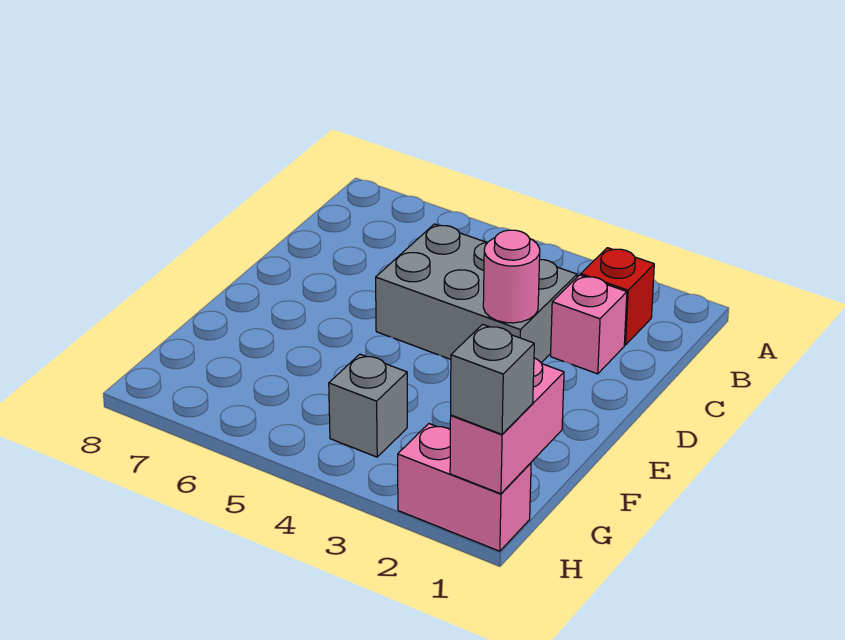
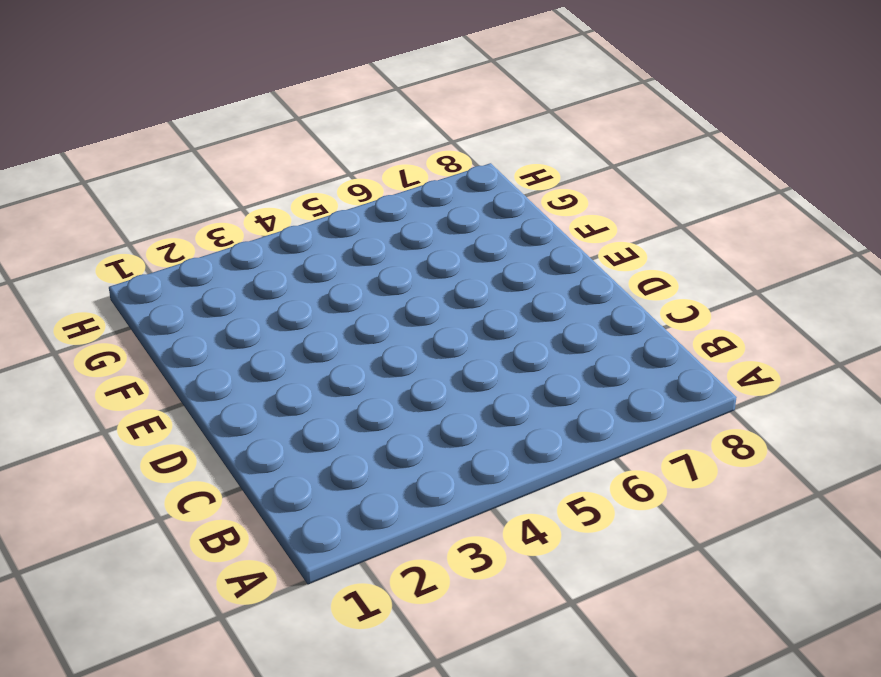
none -> red brick B2 level 1
none -> pink brick C2 level 1

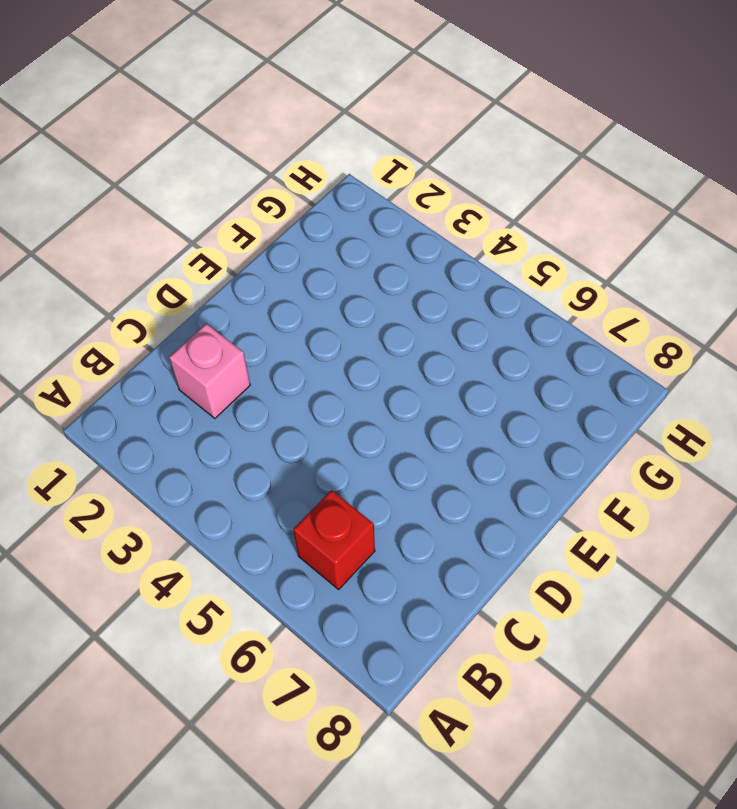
red brick B6 level 1 -> red brick B2 level 1
none -> grey brick C3:D5 level 1
none -> grey brick G4 level 1

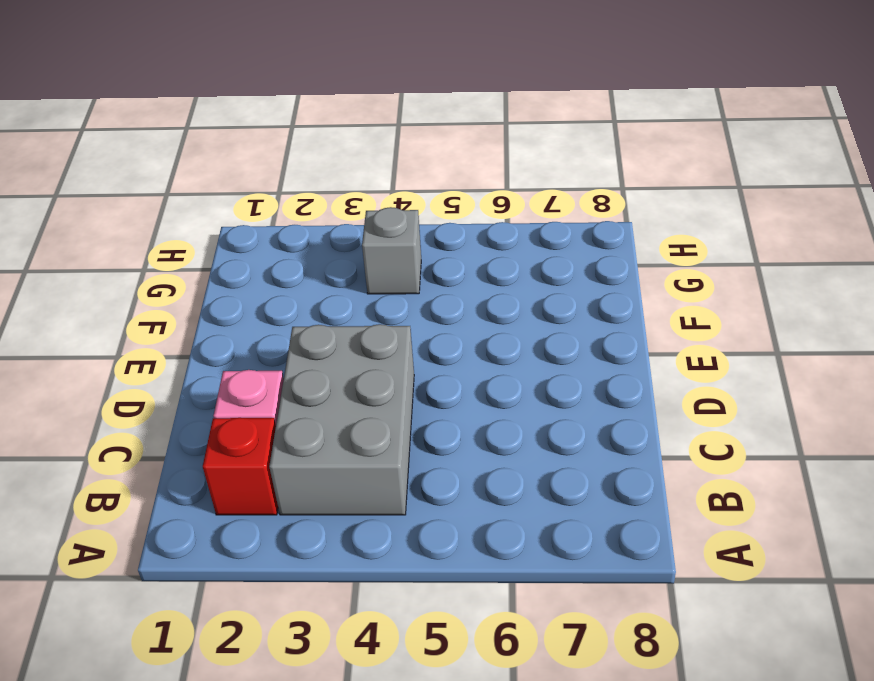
grey brick B3:D4 level 1 -> grey brick C3:D5 level 1
none -> pink brick H1:H2 level 1
none -> pink round brick D3 level 2

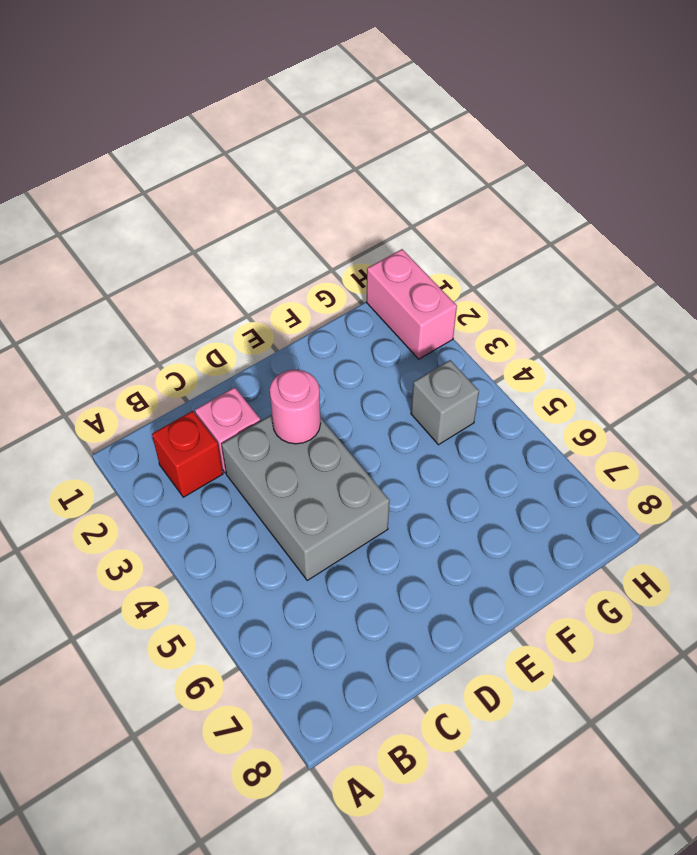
none -> pink brick G1:H1 level 2
none -> grey brick H1 level 3

